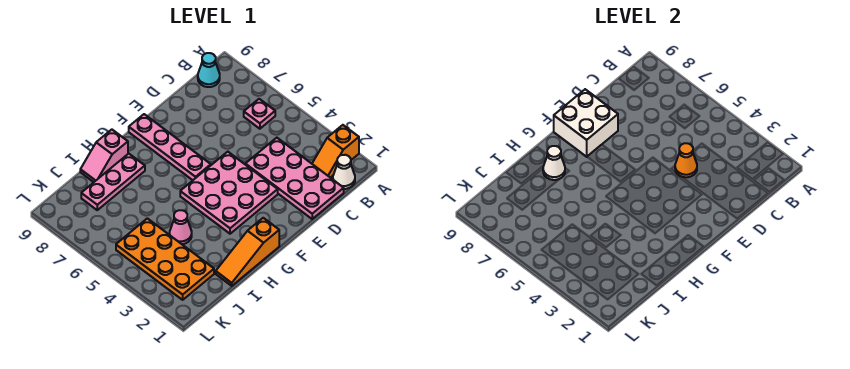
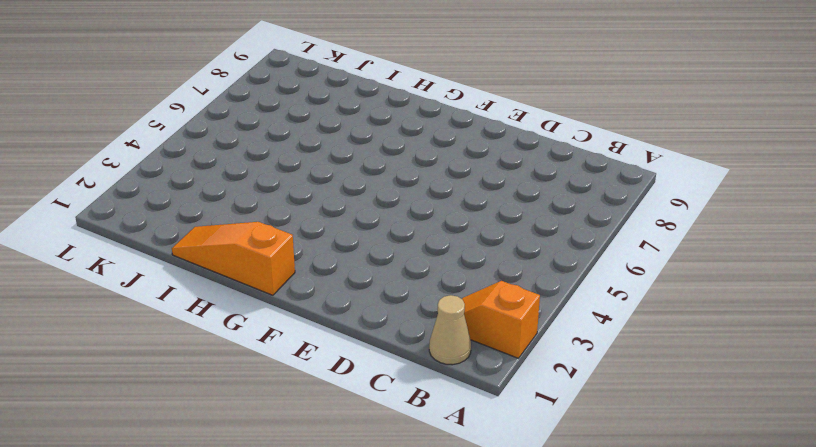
tan cone B1 level 1 -> white cone B1 level 1
none -> pink plate B6 level 1
none -> cyan cone B9 level 1
none -> pink plate C1:D4 level 1

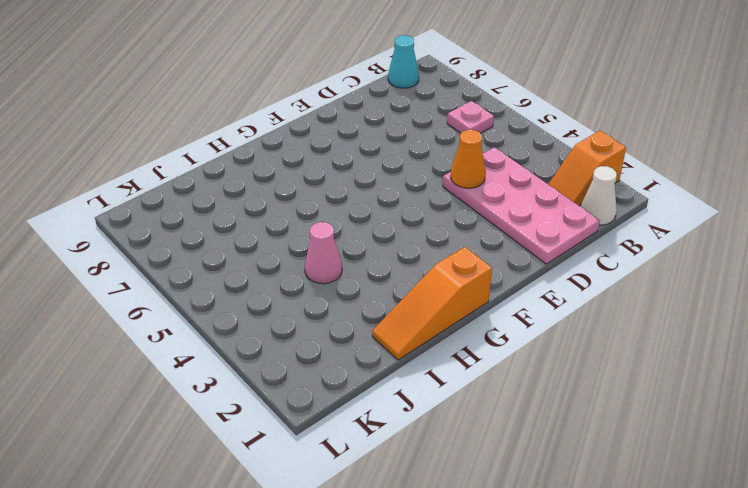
none -> pink plate E3:G5 level 1
none -> pink plate F6:F9 level 1
none -> pink plate H8:J8 level 1

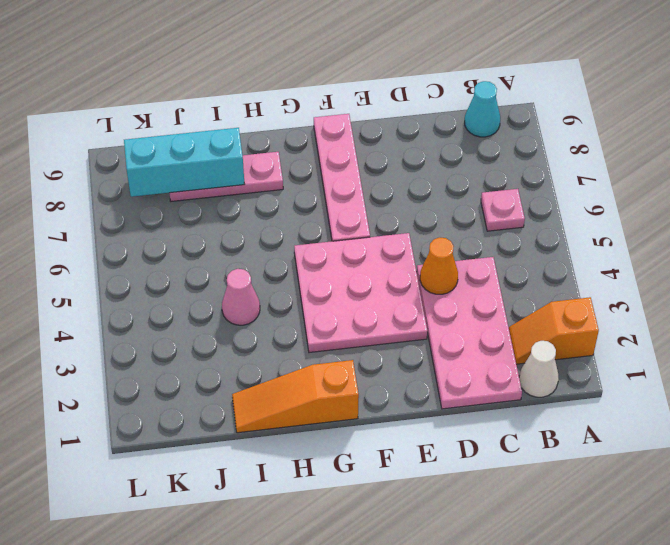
cyan brick I8:K8 level 2 -> none
none -> pink slope H9:I9 level 1 top H
none -> orange plate J2:K5 level 1
none -> white brick E8:F9 level 2

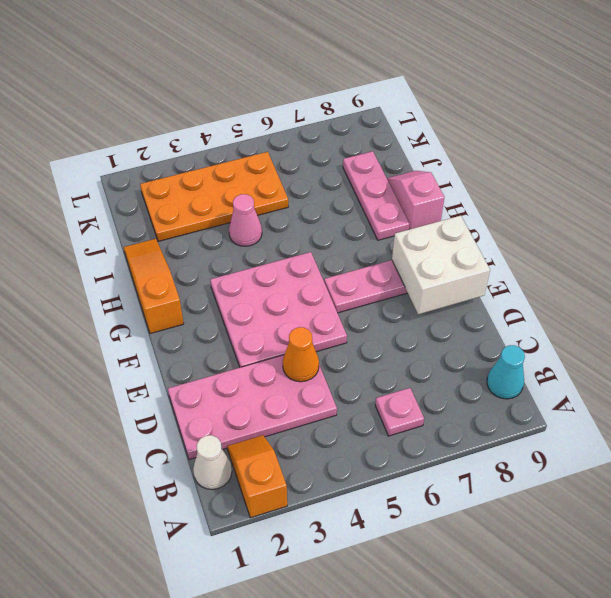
none -> white cone H8 level 2

